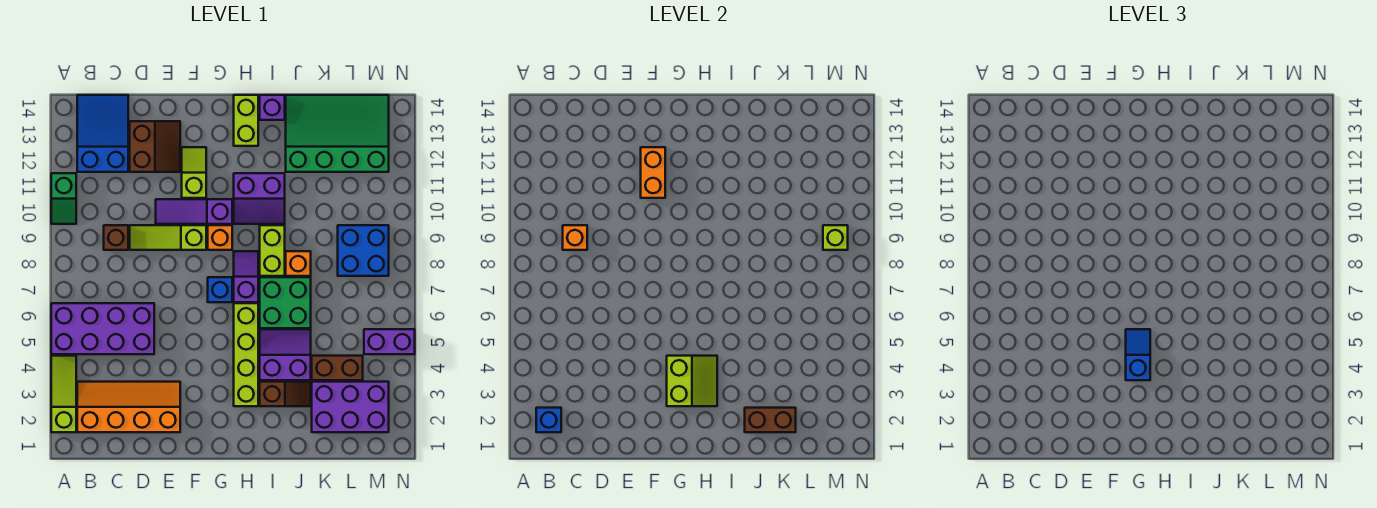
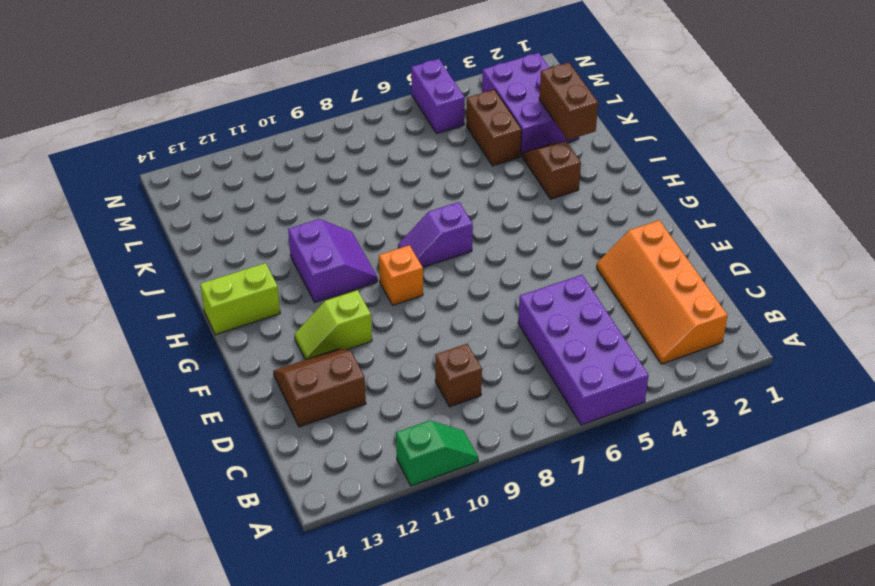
none -> lime slope A2:A4 level 1 top 2
none -> blue slope B12:C14 level 1 top 12
none -> lime slope D9:F9 level 1 top F
none -> purple slope E10:G10 level 1 top G

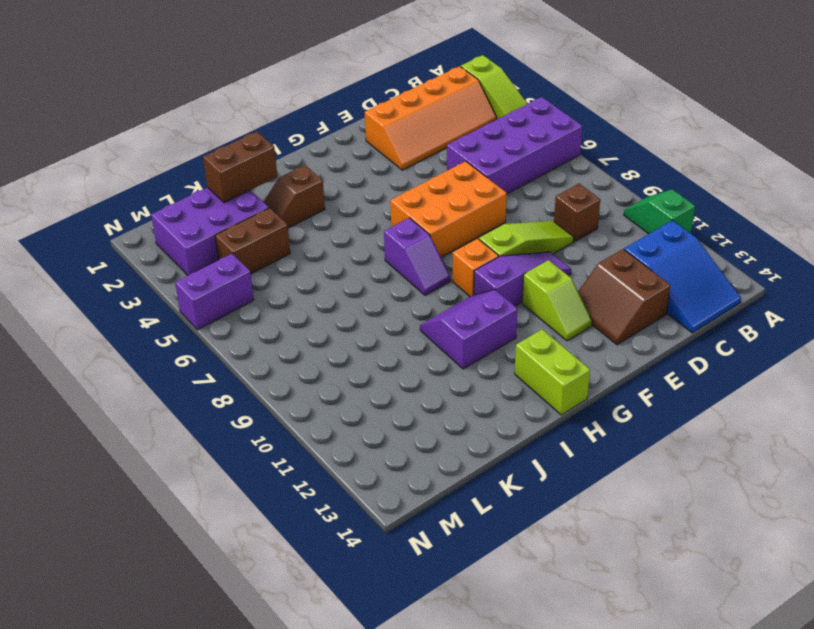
orange brick E6:G7 level 1 -> blue brick G7 level 1
none -> lime brick H3:H6 level 1
none -> purple slope I4:J5 level 1 top 4
none -> green brick I6:J7 level 1
none -> lime brick I8:I9 level 1

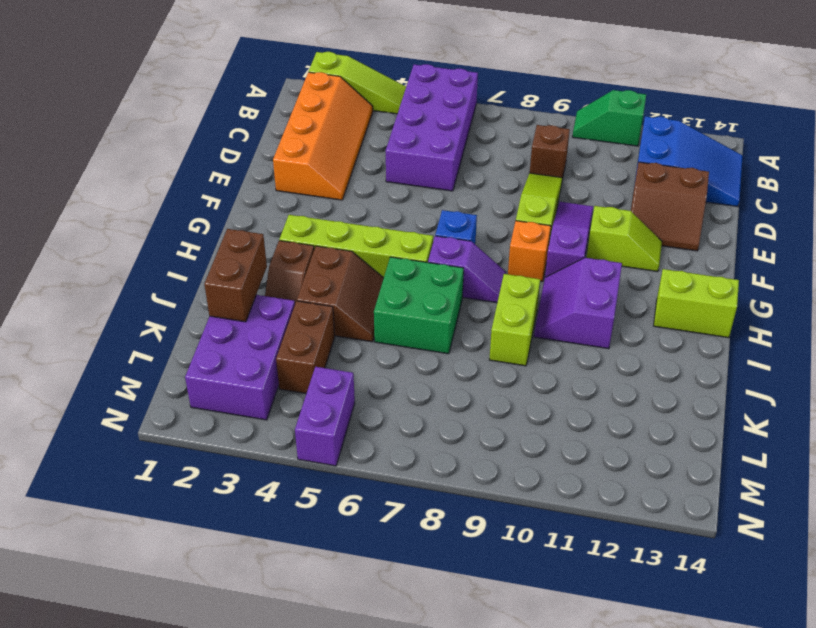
brown slope I4:J5 level 1 top 4 -> purple slope I4:J5 level 1 top 4
lime brick I9:J9 level 1 -> lime brick I8:I9 level 1
none -> purple brick I14 level 1
none -> orange brick J8 level 1
none -> green slope J12:M14 level 1 top 12
none -> blue brick L8:M9 level 1

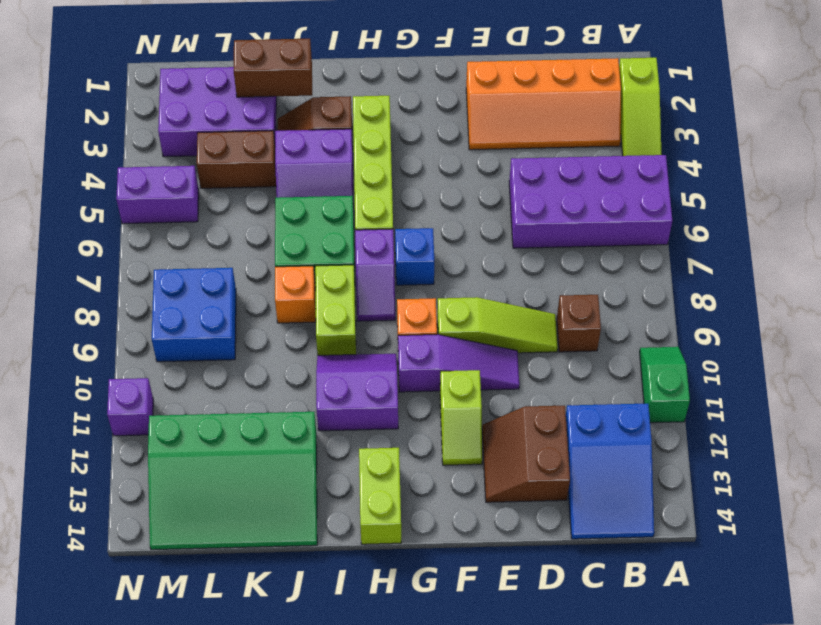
purple brick N11 level 1 -> purple brick I14 level 1
none -> blue brick B2 level 2
none -> orange brick C9 level 2
none -> orange brick F11:F12 level 2
none -> lime slope G3:H4 level 2 top G

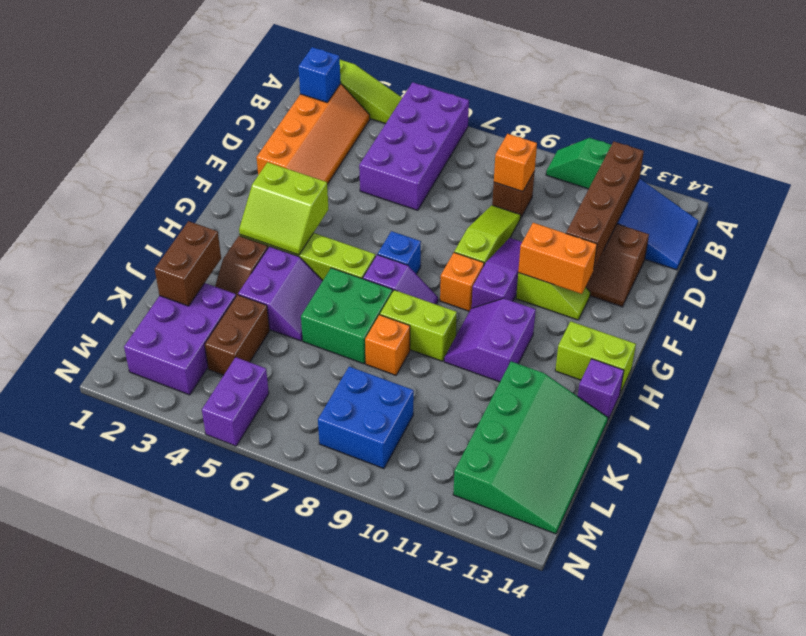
brown brick B12:E12 level 2 -> none
none -> lime brick M9 level 2
none -> blue slope G4:G5 level 3 top 4

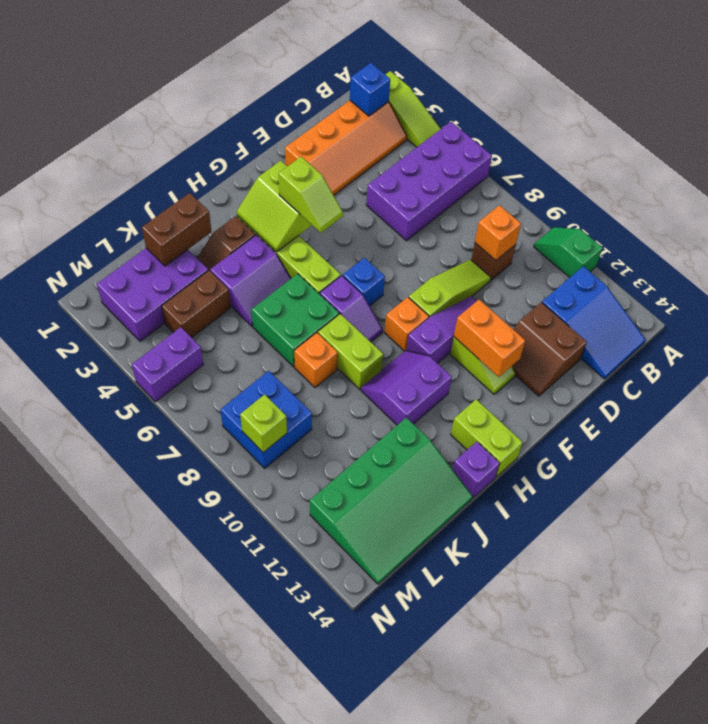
lime slope G4:G5 level 3 top 4 -> blue slope G4:G5 level 3 top 4

